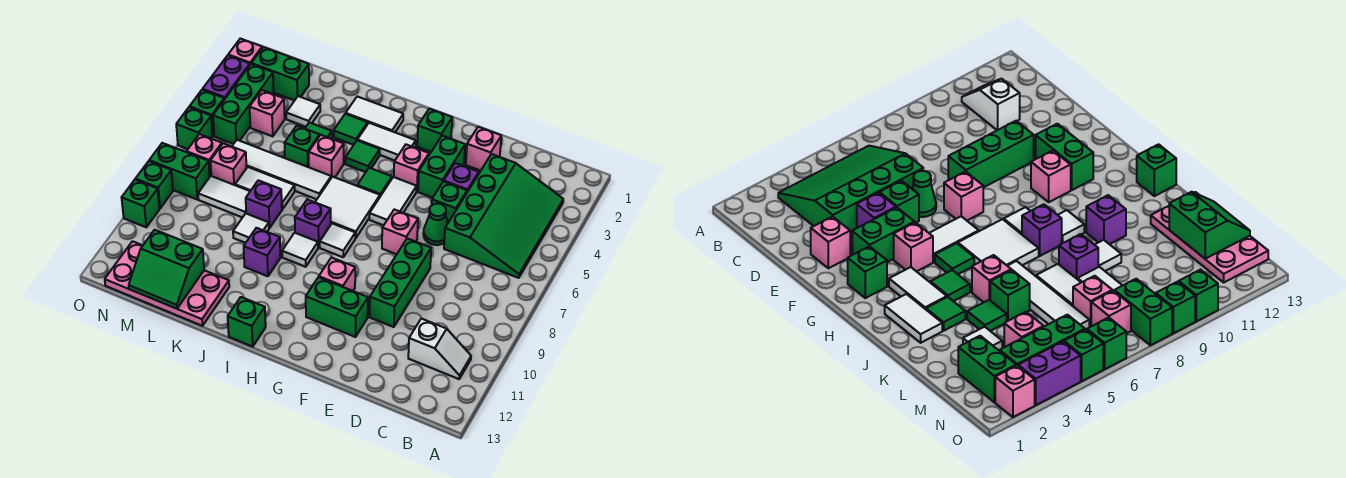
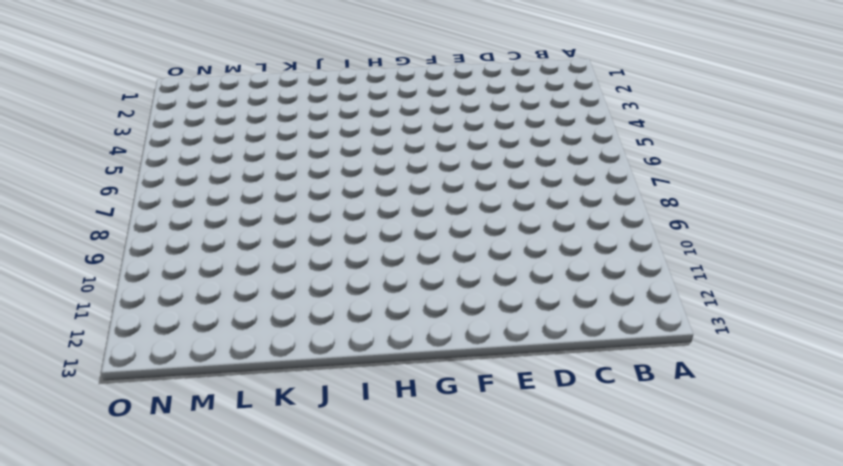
none -> green slope B3:D6 level 1 top D
none -> white slope B11:C11 level 1 top C
none -> pink brick E2 level 1
none -> purple brick E4 level 1

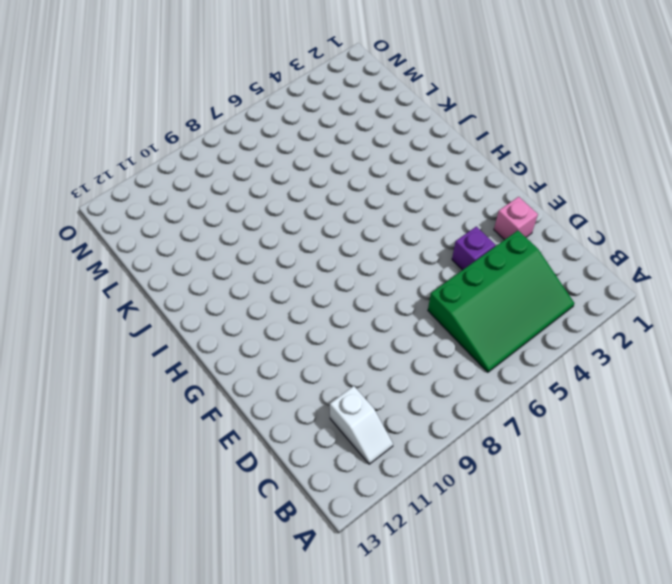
none -> green brick E5 level 1
none -> green cone E6 level 1
none -> green brick E8:E10 level 1
none -> green brick F3:F4 level 1

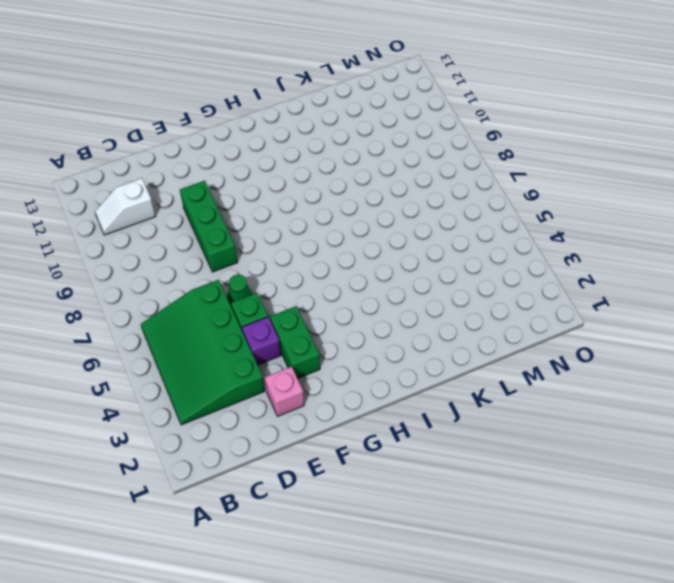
none -> pink brick F7 level 1
none -> green brick F11:G11 level 1
none -> green brick G2 level 1
none -> pink brick G4 level 1

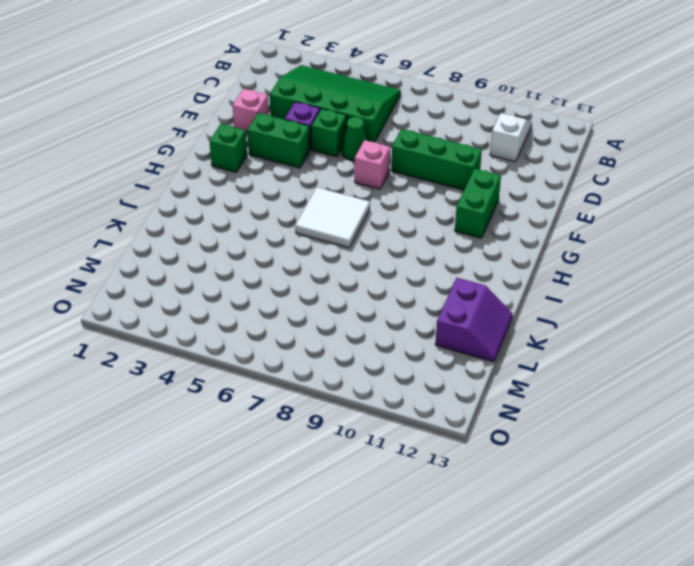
purple slope K12:L13 level 1 top 12 -> pink plate K12:N13 level 1
none -> pink brick G4 level 1
none -> white tile G5:G6 level 1
none -> pink brick G10 level 1
none -> white tile H3:I3 level 1

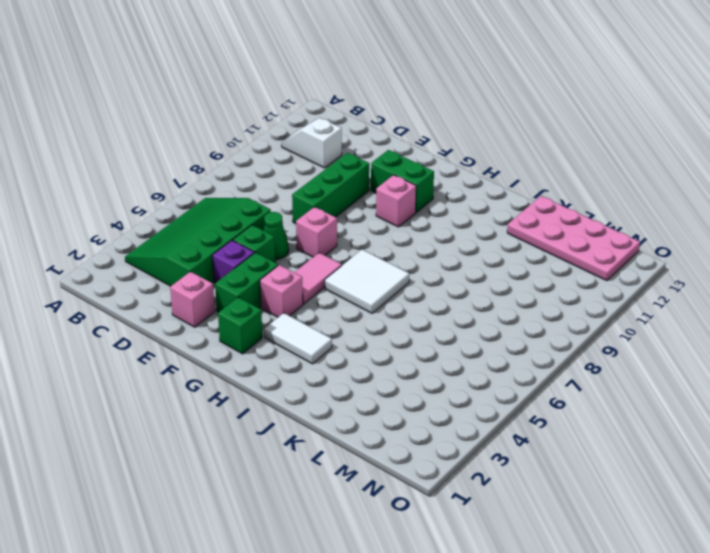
pink tile G5:G6 level 1 -> white tile G5:G6 level 1
none -> green tile H5 level 1
none -> white tile H8 level 1
none -> white tile I2:J2 level 1
none -> green tile I4 level 1

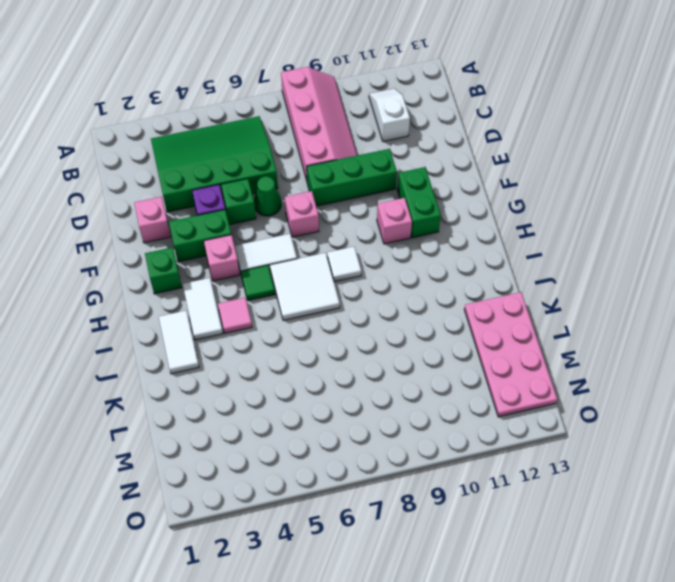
pink slope A8:D9 level 1 top 8 -> none
pink tile I4 level 1 -> green tile I4 level 1
none -> purple brick I8 level 1
none -> white tile I9 level 1
none -> green brick I13 level 1
none -> green tile J3 level 1

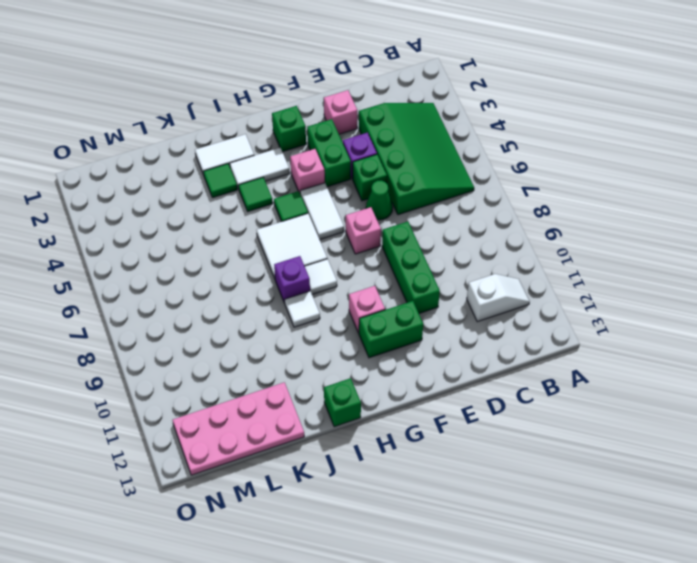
none -> pink brick J5 level 1
none -> white tile J6:M6 level 1
none -> purple brick J10 level 1
none -> green tile K4 level 1

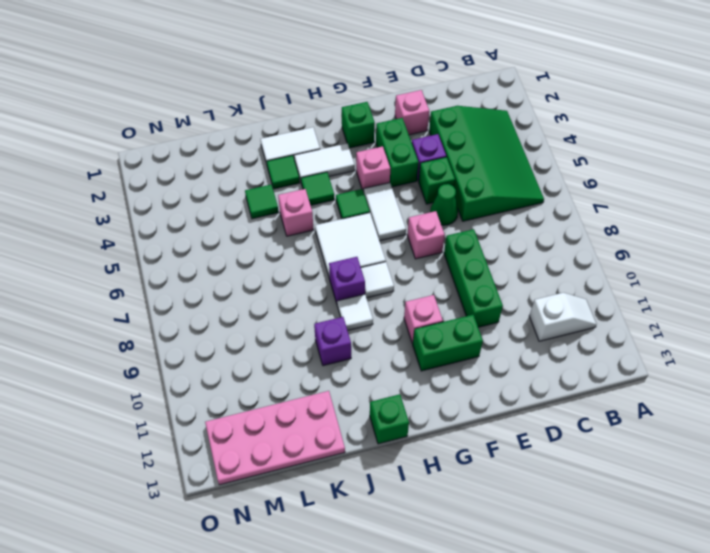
none -> white tile J6:M6 level 1
none -> green brick K5 level 1
none -> white tile K7:L7 level 1
none -> purple brick K8 level 1

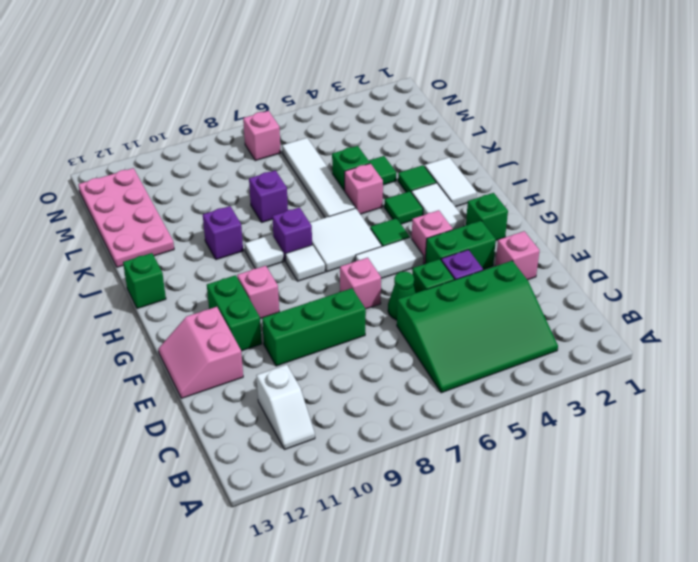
pink slope E12:F13 level 1 top 12 -> none
none -> white tile K7:L7 level 1
none -> white tile K9 level 1
none -> white tile L3 level 1
none -> white tile L8:M8 level 1

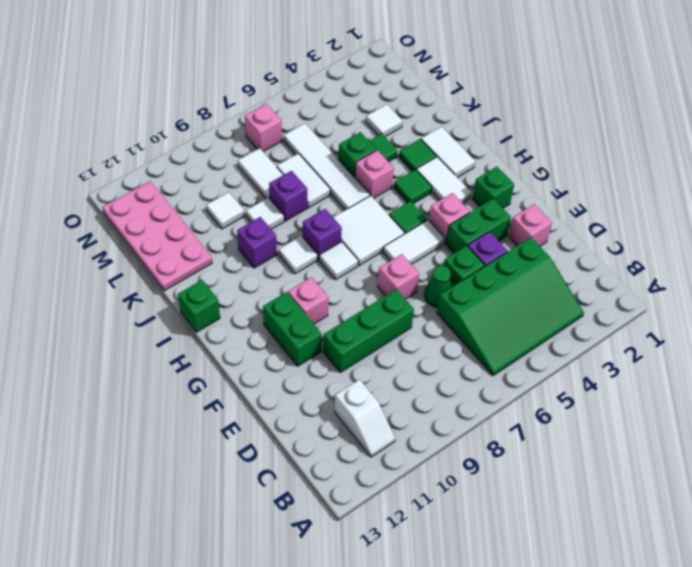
white tile L10 level 1 -> none
none -> green brick M2:N2 level 1
none -> pink brick M4 level 1
none -> pink brick M7 level 1
none -> green brick N3:N5 level 1

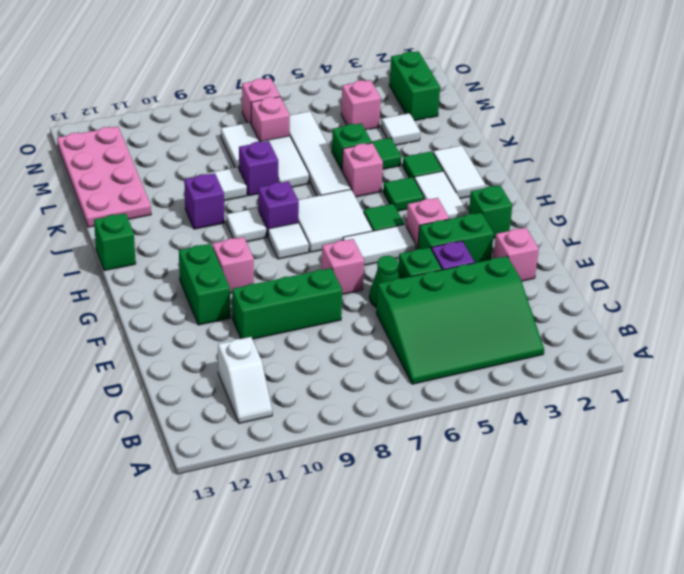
none -> green brick N3:N5 level 1
none -> green brick N8:O8 level 1
none -> pink brick O2 level 1
none -> purple brick O3:O4 level 1

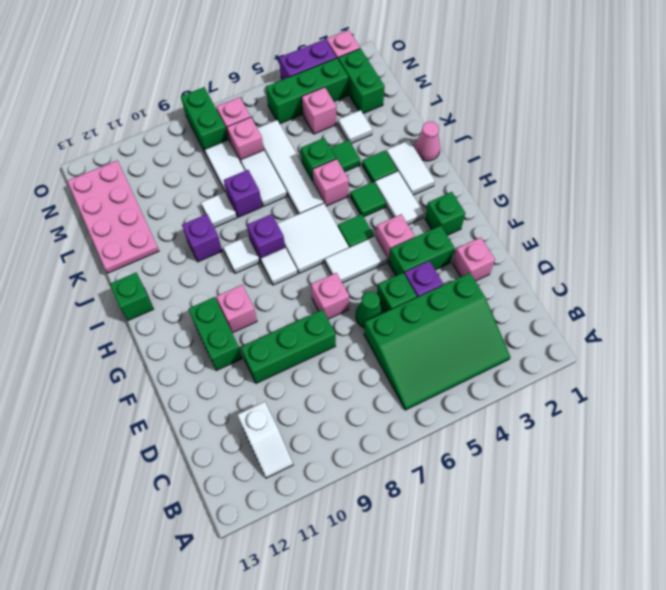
pink cone J1 level 1 -> none
none -> green brick O5 level 1
none -> green brick O6 level 1
none -> green brick O9 level 1
none -> green brick O10 level 1

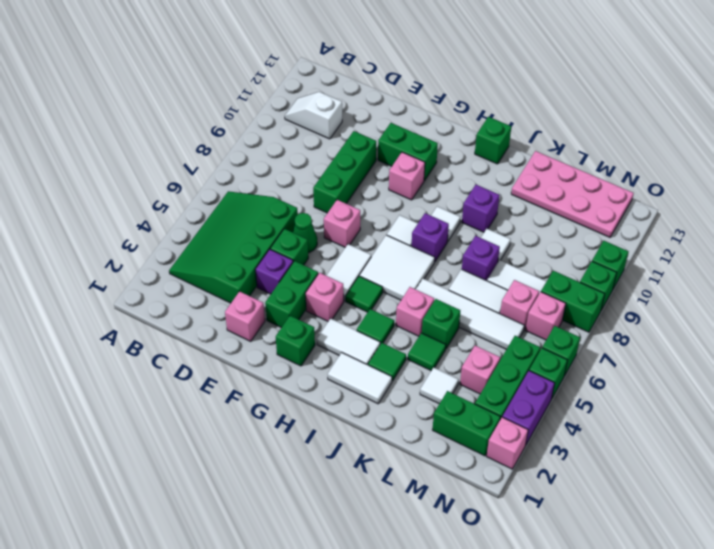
none -> green slope L12:M13 level 2 top 12

